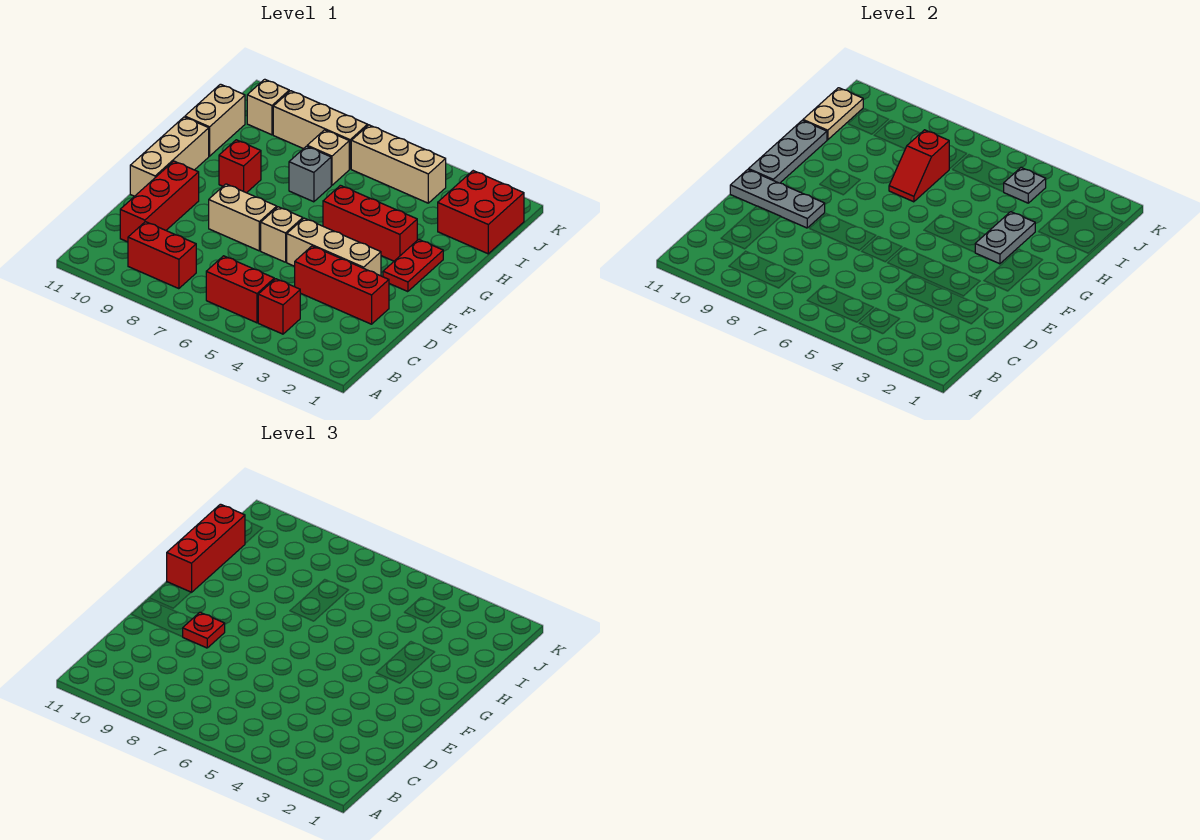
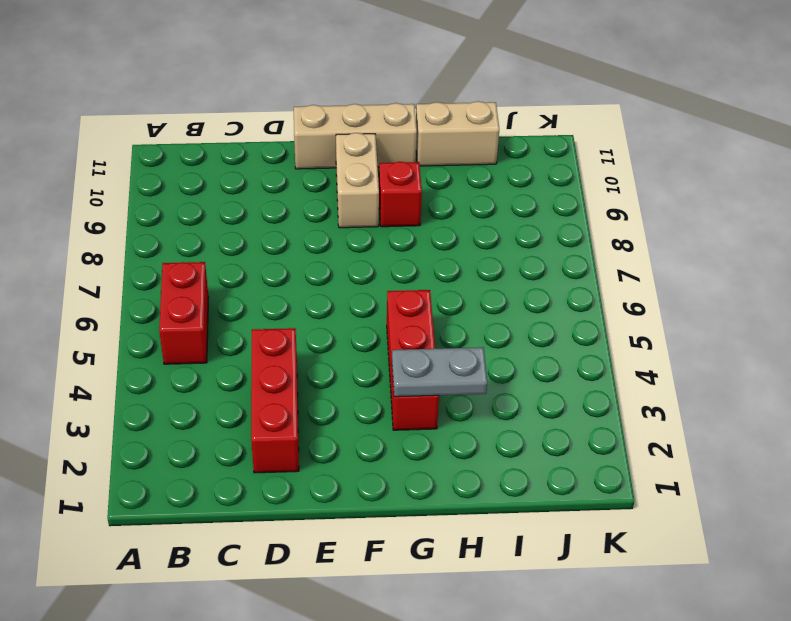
tan brick F9:F10 level 1 -> tan brick E7:E8 level 1
none -> red brick B4 level 1
none -> red brick B8:B9 level 1
none -> red brick C10:E10 level 1

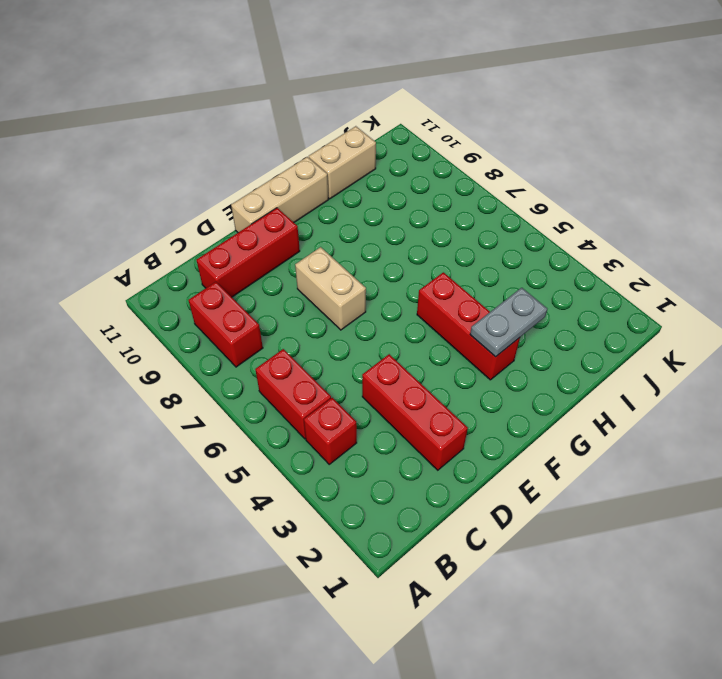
none -> tan brick E3:E5 level 1
none -> tan brick E6 level 1
none -> red plate F2:G2 level 1

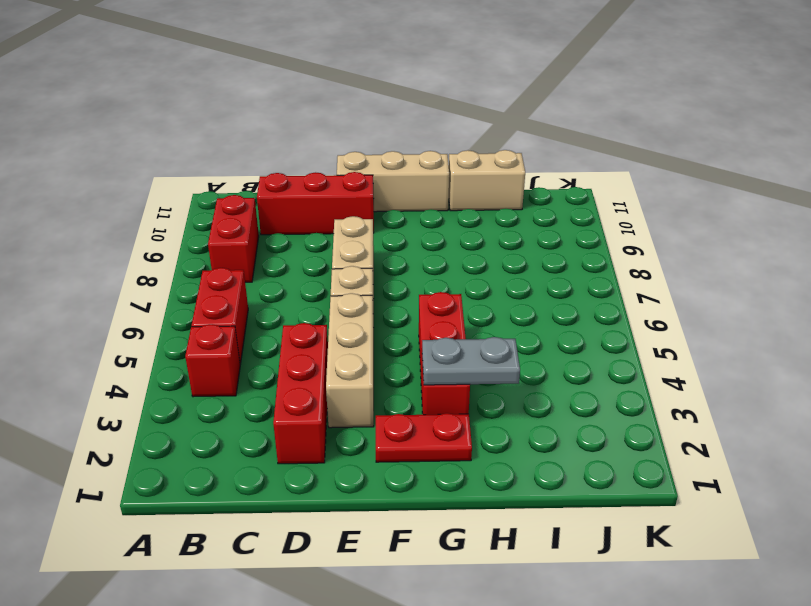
none -> red brick G9 level 1
none -> grey brick H7 level 1
none -> red brick I1:J2 level 1

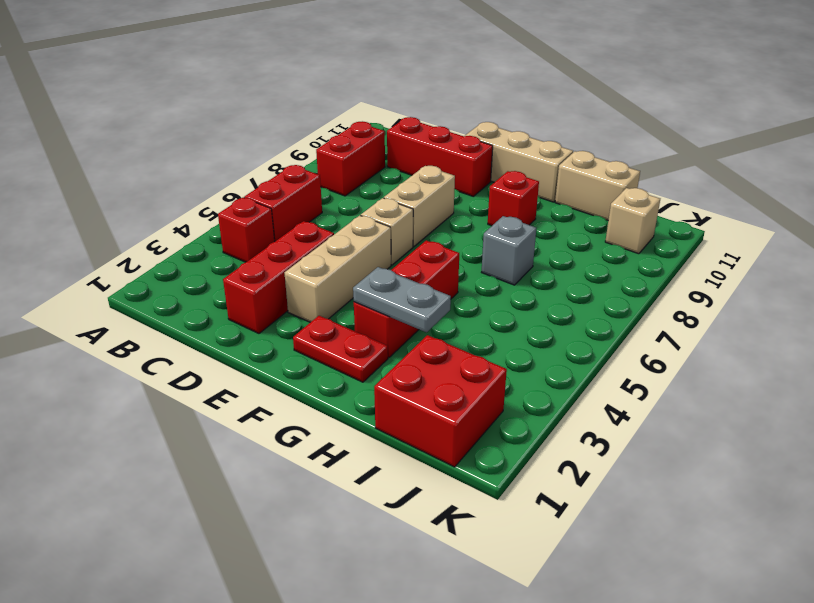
none -> tan brick I7 level 1
none -> tan brick J4:J6 level 1
none -> tan brick J7:J9 level 1

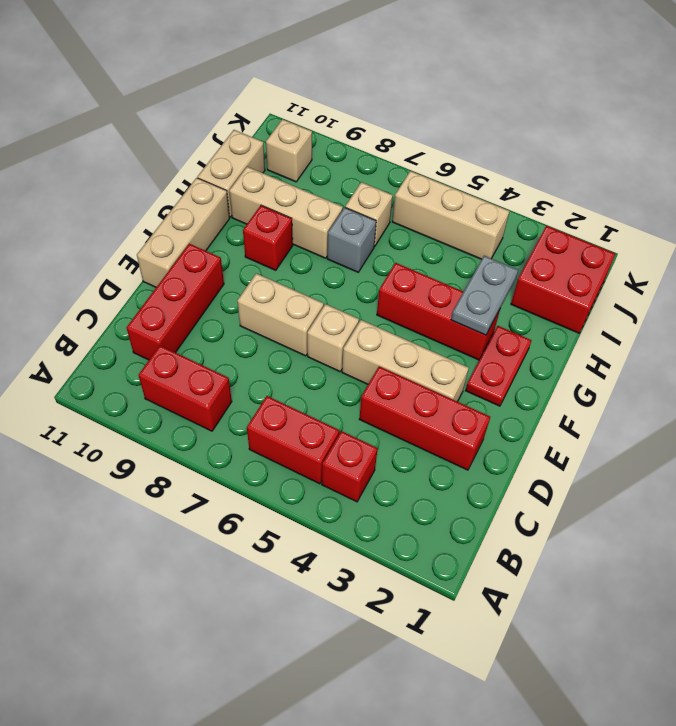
tan brick H8:H10 level 1 -> tan brick J7:J9 level 1
none -> grey plate E9:E11 level 2
none -> grey plate F11:H11 level 2
none -> red slope H7:I7 level 2 top I

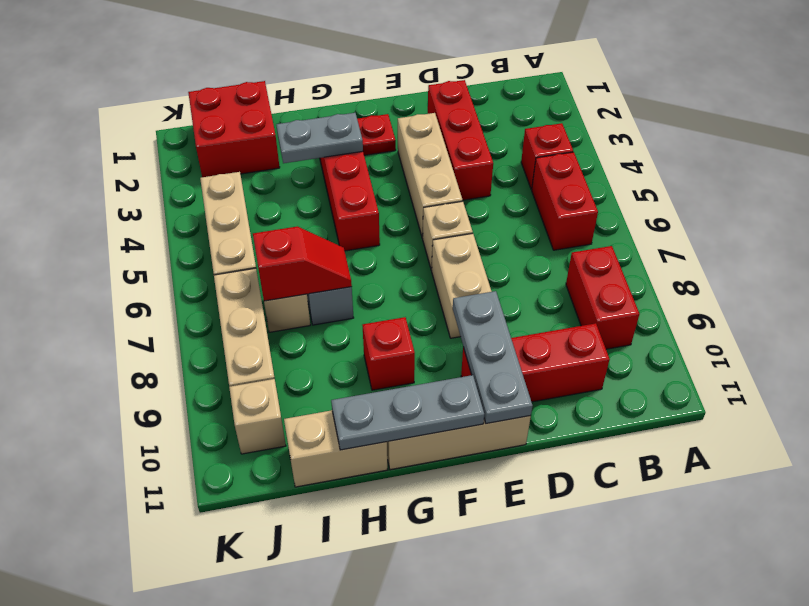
none -> tan plate I11:J11 level 2
none -> grey plate J4 level 2
none -> red plate E9 level 3

